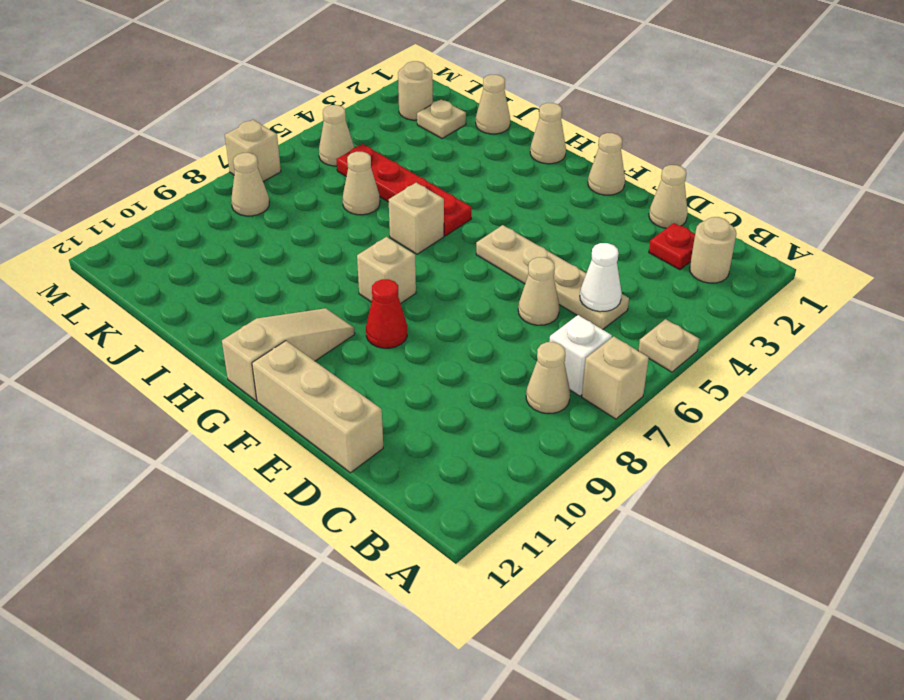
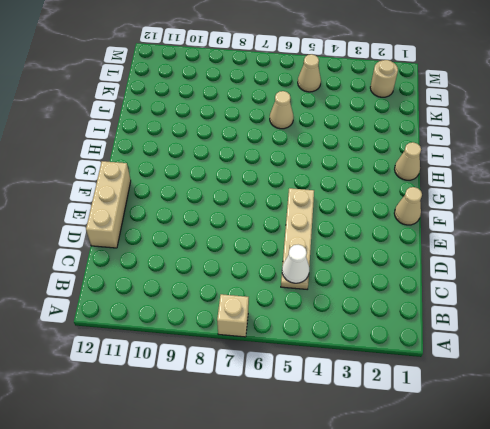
none -> tan plate A5 level 1
none -> tan round brick B2 level 1
none -> white brick B7 level 1

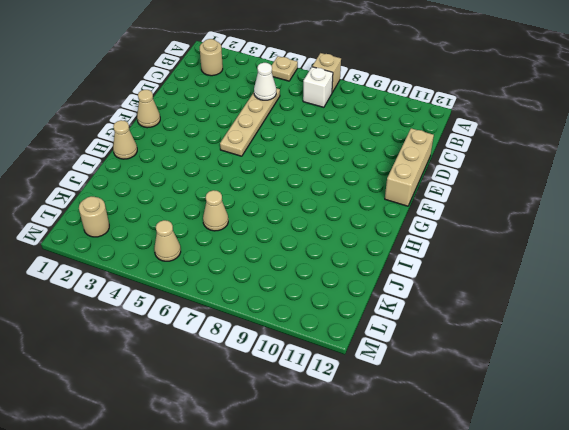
none -> tan cone B8 level 1
none -> red plate C2 level 1
none -> tan cone D1 level 1

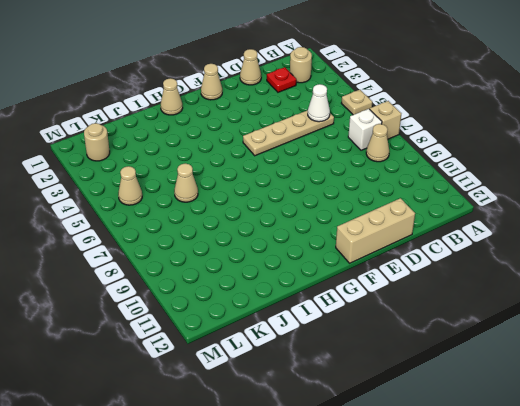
none -> tan cone D6 level 1
none -> red cone F9 level 1
none -> tan brick G8 level 1

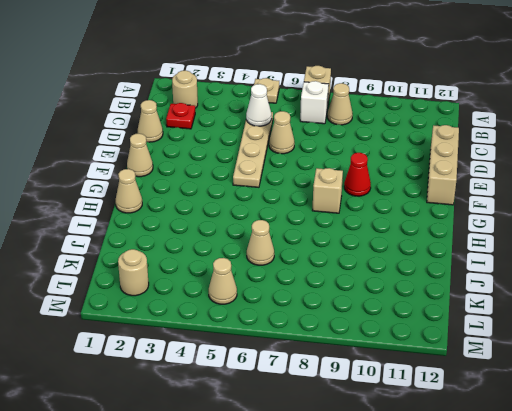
none -> tan slope G10:G12 level 1 top 12
none -> red plate H5:K5 level 1
none -> tan brick H6 level 1

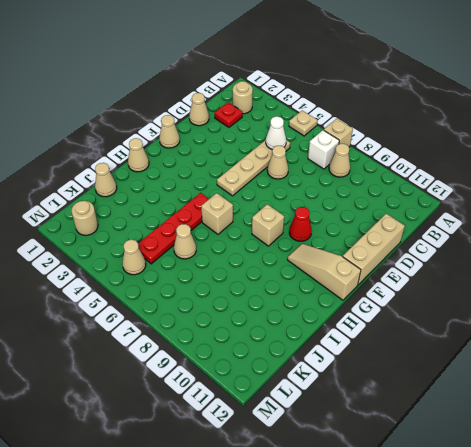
none -> tan plate K2 level 1
none -> tan cone L8 level 1
none -> tan brick M7 level 1

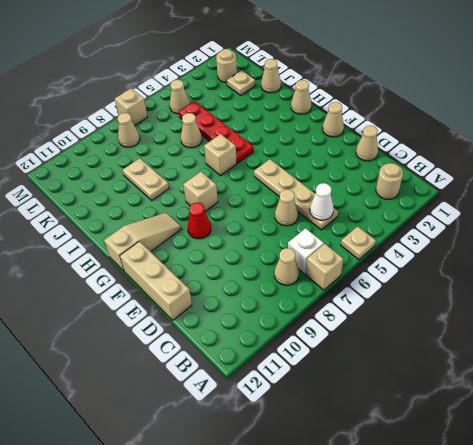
tan plate I9:J9 level 1 -> none
none -> red plate C2 level 1

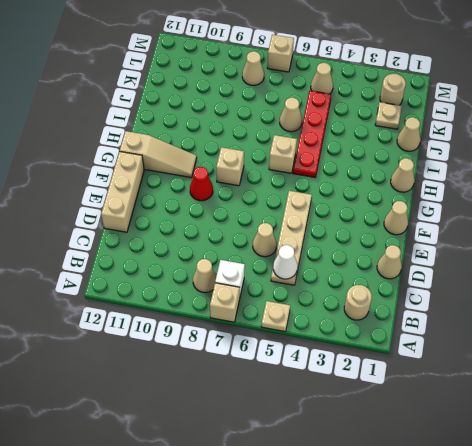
none -> red plate C2 level 1

